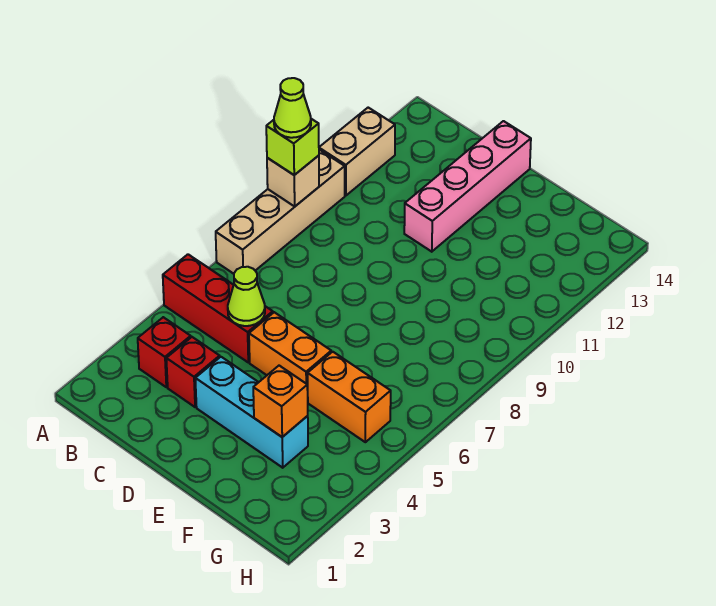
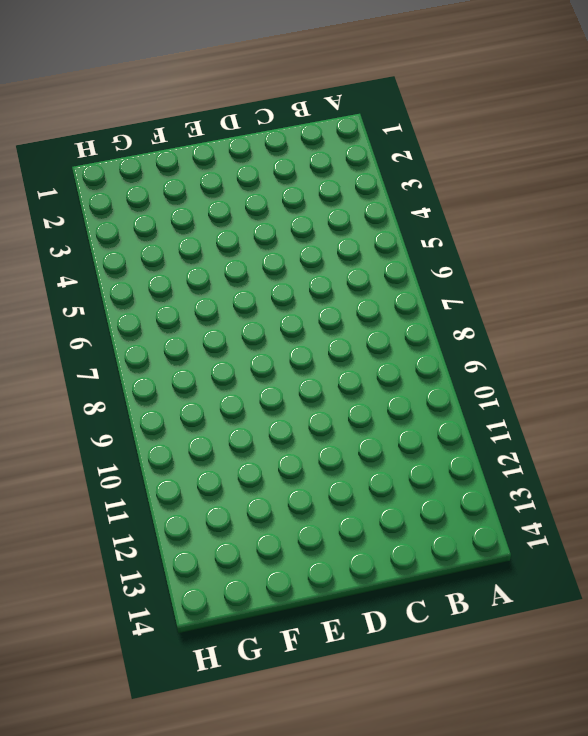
none -> red brick A5:C5 level 1
none -> tan brick A7:A10 level 1
none -> tan brick A11:A12 level 1

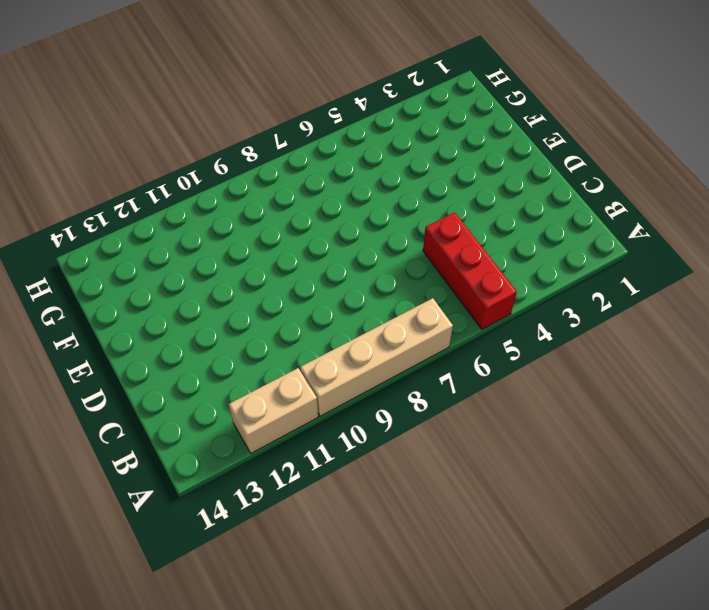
none -> red brick B3 level 1
none -> red brick C3 level 1
none -> cyan brick D3:F3 level 1

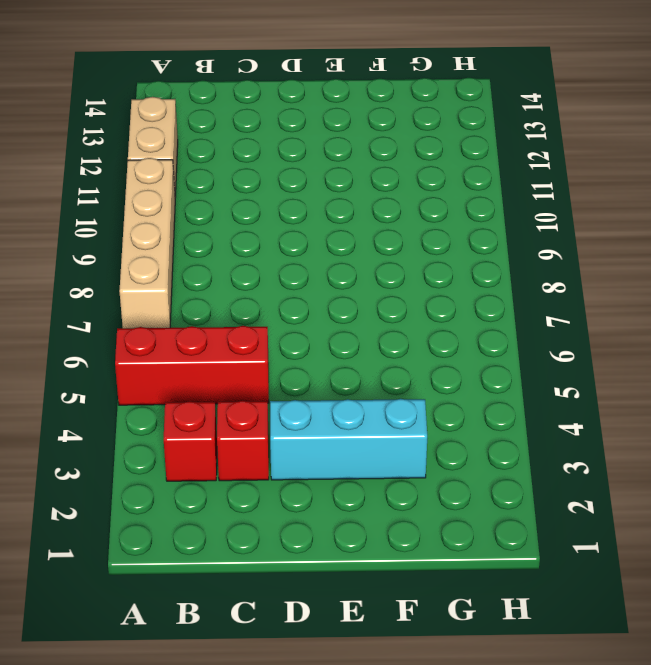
none -> orange brick D5:E5 level 1
none -> pink brick D11:D14 level 1
none -> orange brick F5:G5 level 1

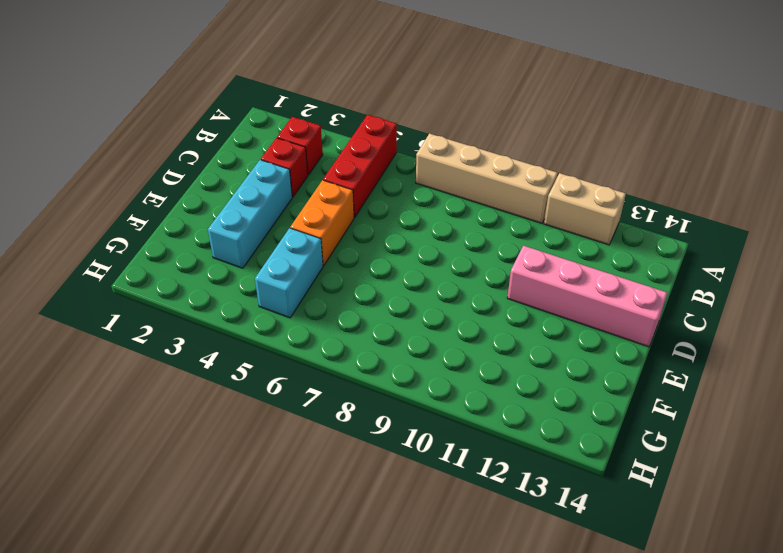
cyan brick F5:G5 level 1 -> orange brick F5:G5 level 1
none -> tan brick A9 level 2
none -> lime cone C5 level 2
none -> orange brick F3 level 2

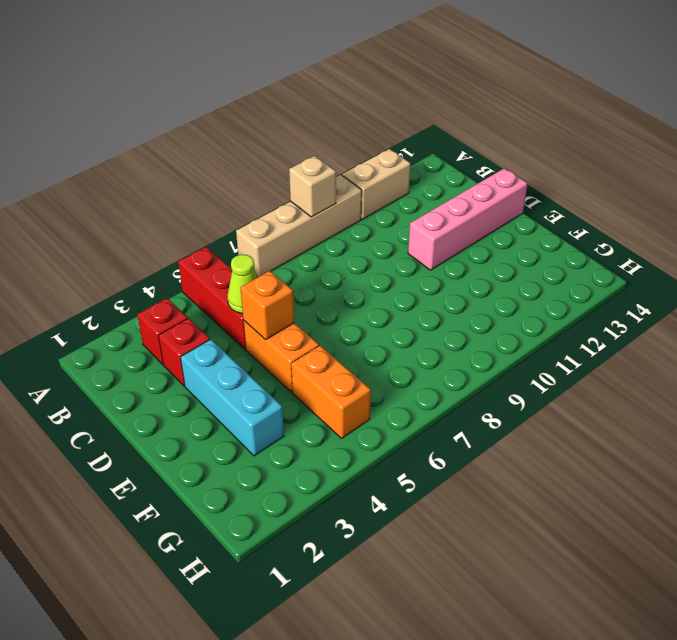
orange brick D5 level 2 -> orange brick F3 level 2
none -> lime brick A9 level 3
none -> lime cone A9 level 4

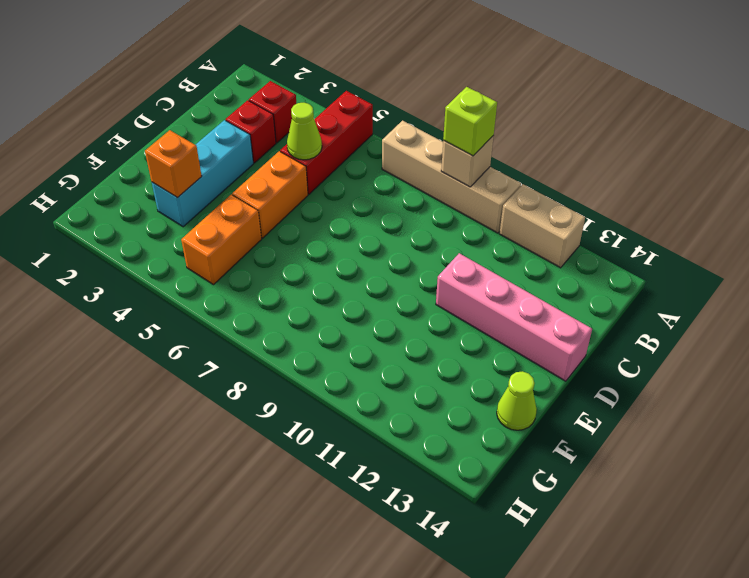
lime cone F14 level 1 -> lime cone A9 level 4

